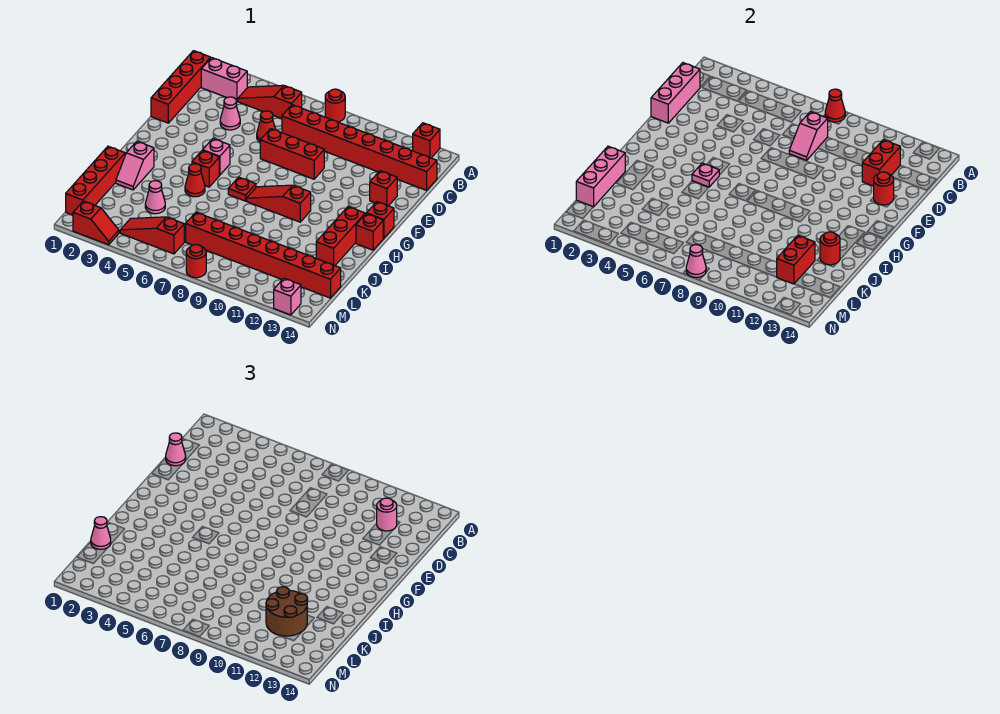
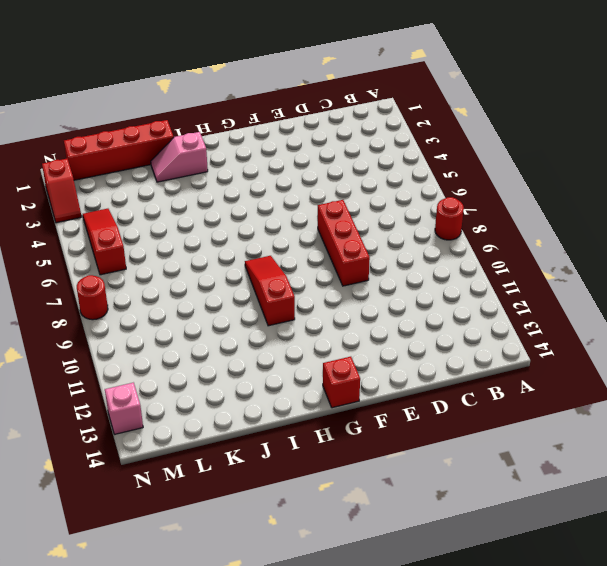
none -> red brick A13 level 1
none -> red brick B1:E1 level 1
none -> pink brick B2:B3 level 1
none -> red slope B4:B6 level 1 top 6

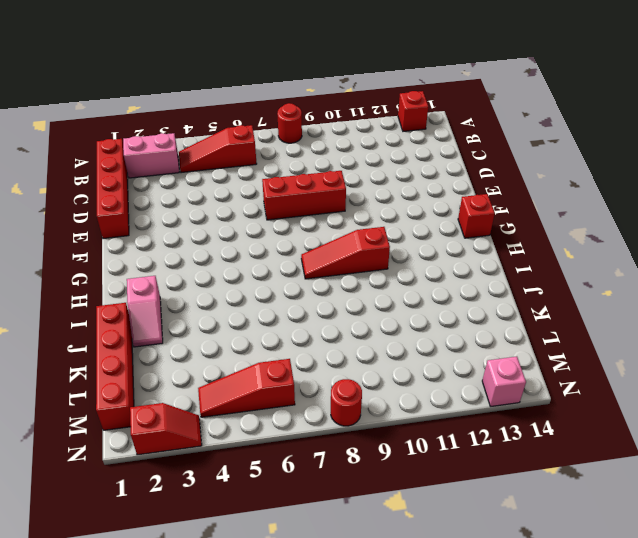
none -> red brick C7:C14 level 1
none -> pink cone D4 level 1
none -> red cone D6 level 1
none -> red brick E13 level 1

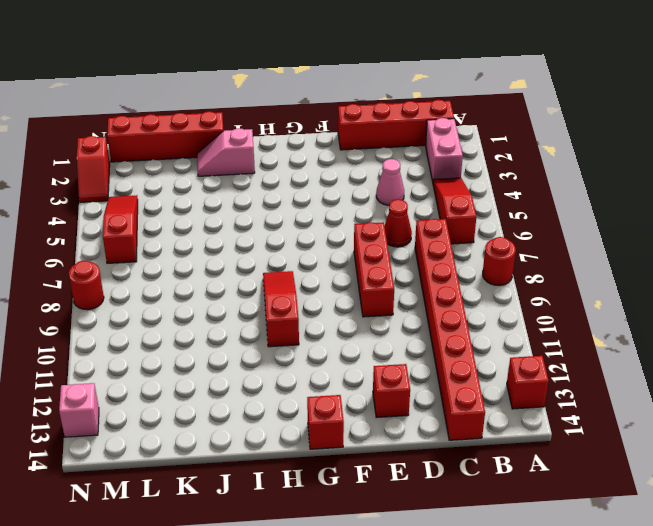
none -> pink brick G5 level 1
none -> red brick H5 level 1
none -> red plate H7 level 1
none -> red brick H13:J13 level 1

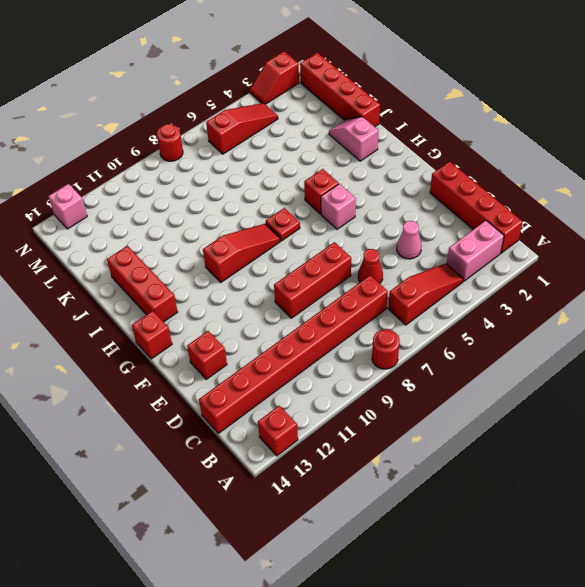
none -> red brick H14 level 1
none -> red cone I5 level 1
none -> pink cone K4 level 1
none -> red brick L7:L14 level 1

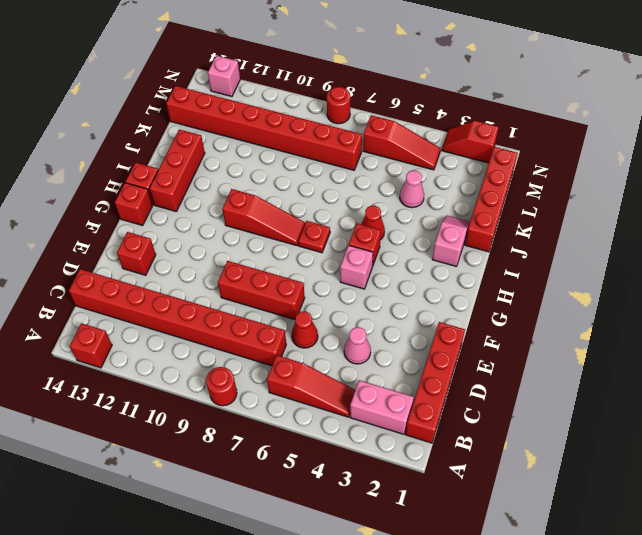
none -> red cone A8 level 2
none -> pink brick C1:E1 level 2
none -> pink slope C8:D8 level 2 top C
none -> red brick C12:D12 level 2

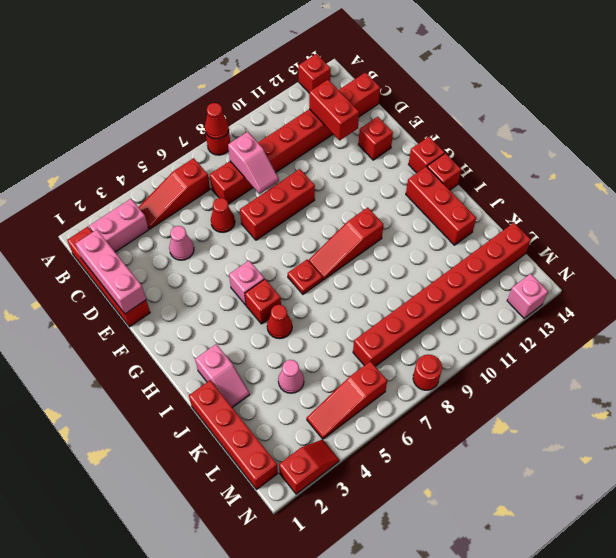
none -> red round brick E13 level 2
none -> pink plate H5 level 2
none -> pink brick J1:L1 level 2
none -> red round brick J13 level 2

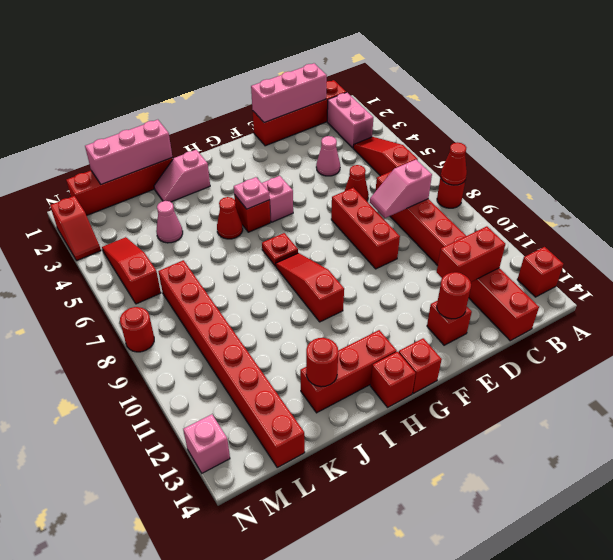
none -> red brick K12:L12 level 2
none -> pink cone N8 level 2
none -> pink round brick C12 level 3
none -> pink cone D1 level 3

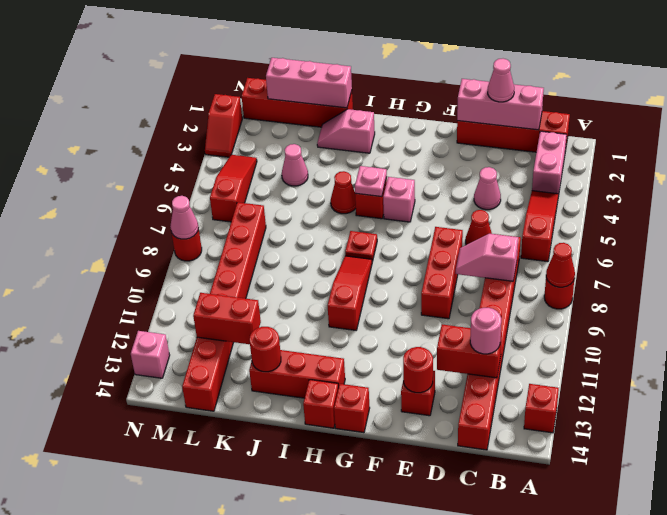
none -> pink cone K1 level 3
none -> brown round brick K11:L12 level 3

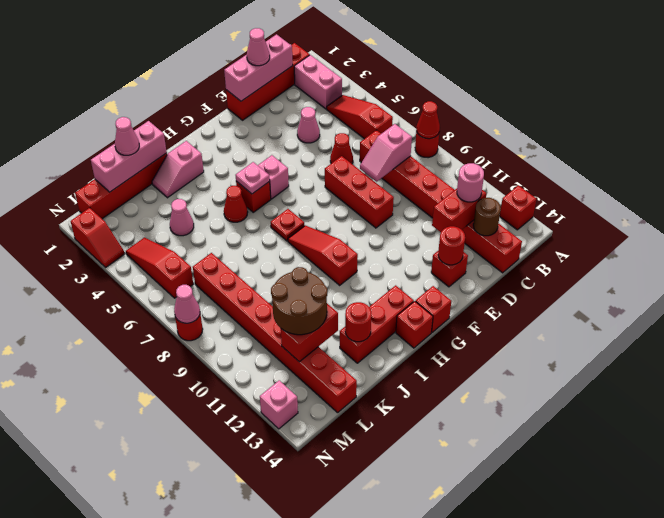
brown round brick C13 level 2 -> none

